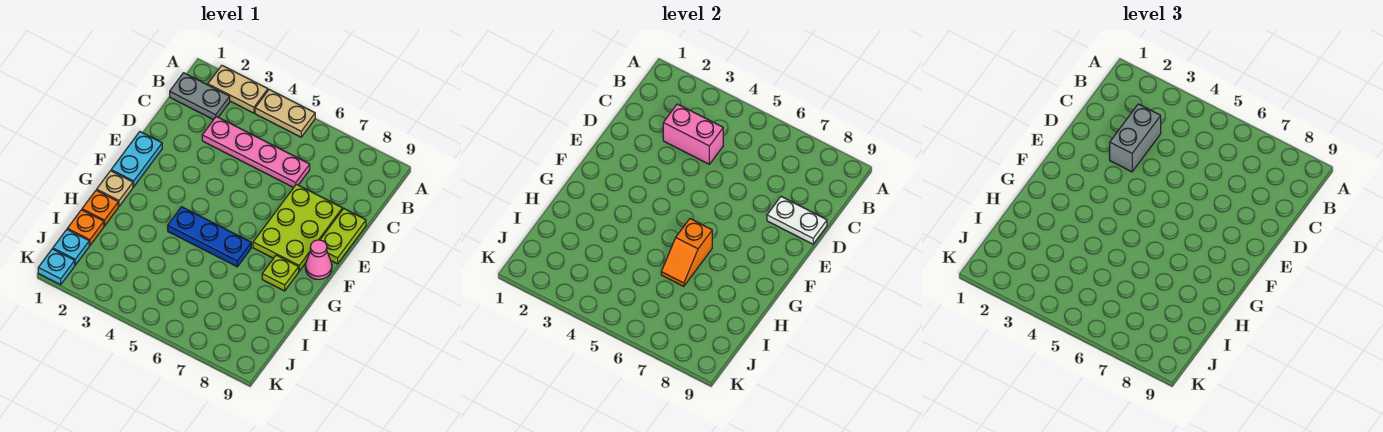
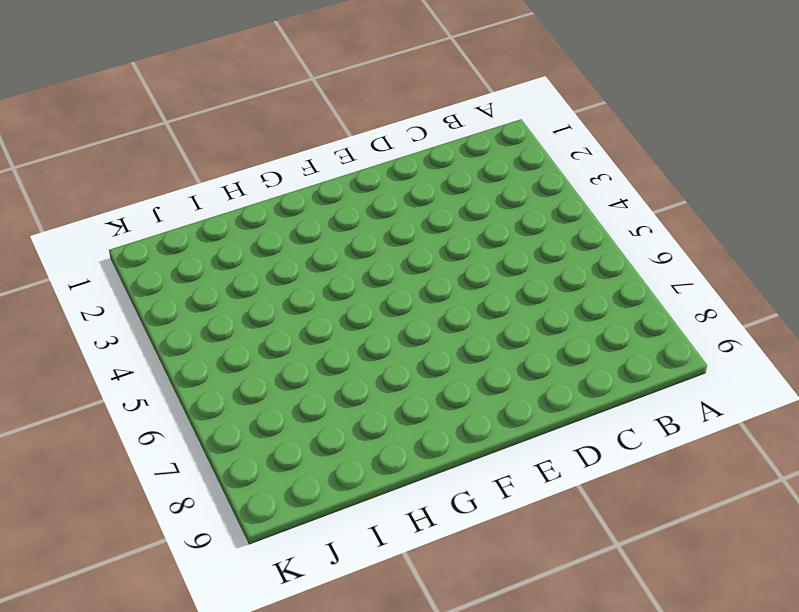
none -> tan plate A2:A3 level 1
none -> tan plate A4:A5 level 1
none -> grey plate B1:B2 level 1

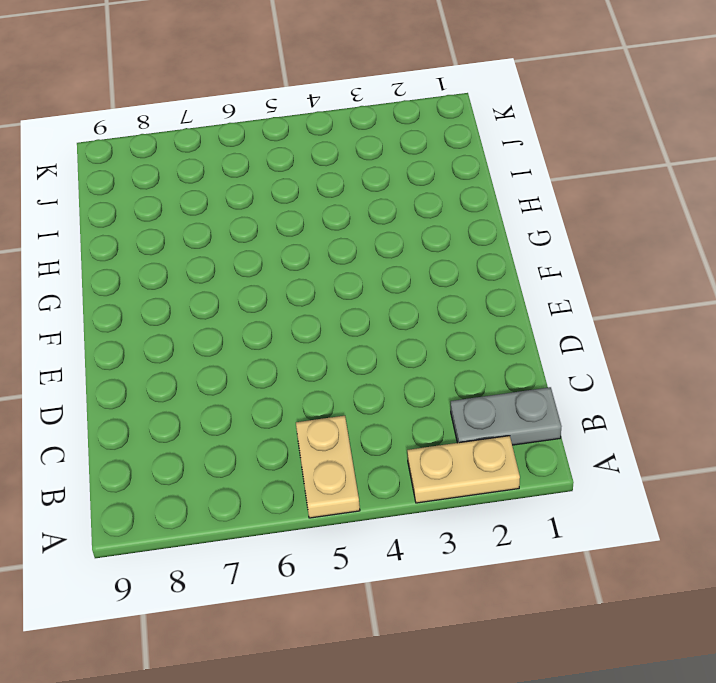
tan plate A5:B5 level 1 -> tan plate A4:A5 level 1
none -> pink plate C3:C6 level 1
none -> lime plate D7:F8 level 1
none -> lime plate D9:E9 level 1

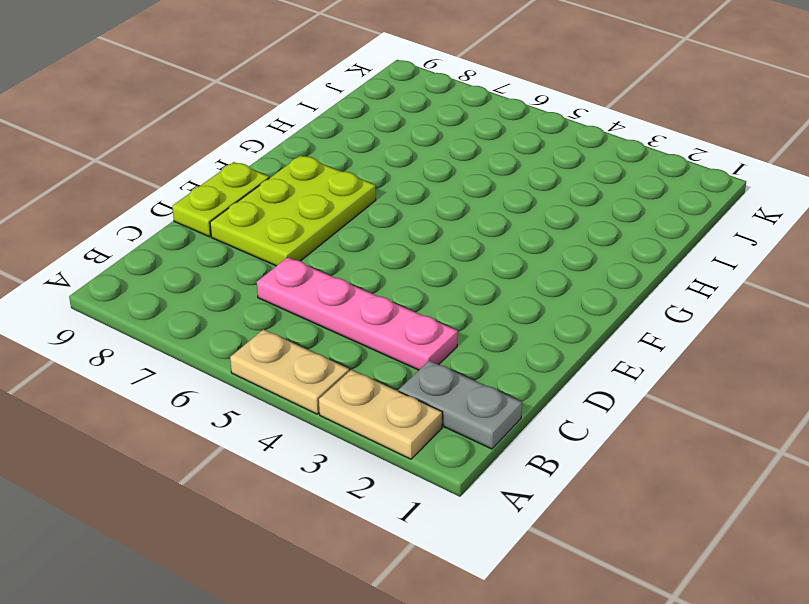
none -> cyan plate E1:F1 level 1
none -> pink cone F9 level 1
none -> tan plate G1 level 1

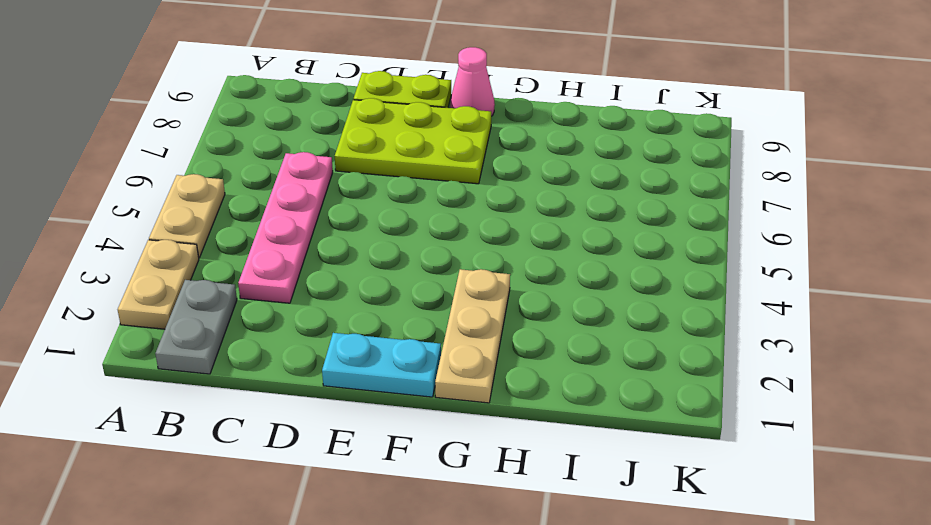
tan plate G1:G3 level 1 -> tan plate G1 level 1
none -> blue plate G4:G6 level 1
none -> lime plate G8 level 1
none -> orange plate H1 level 1

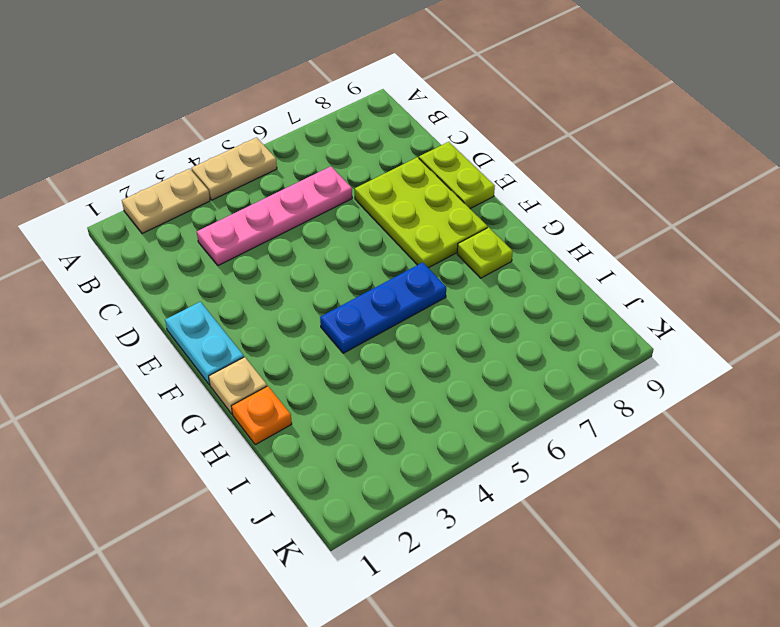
none -> grey plate B1:B2 level 1
none -> pink cone F9 level 1
none -> orange plate I1 level 1

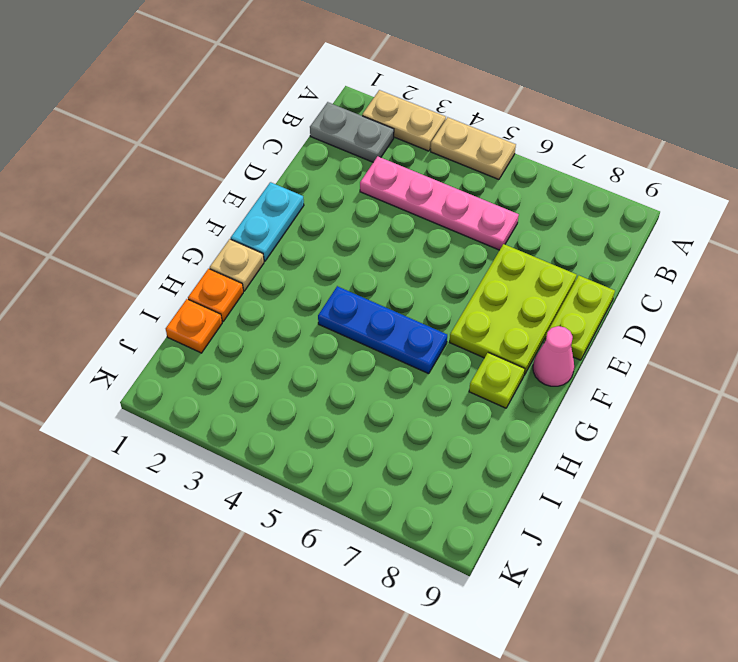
none -> cyan plate J1 level 1
none -> cyan plate K1 level 1
none -> pink brick C3:C4 level 2

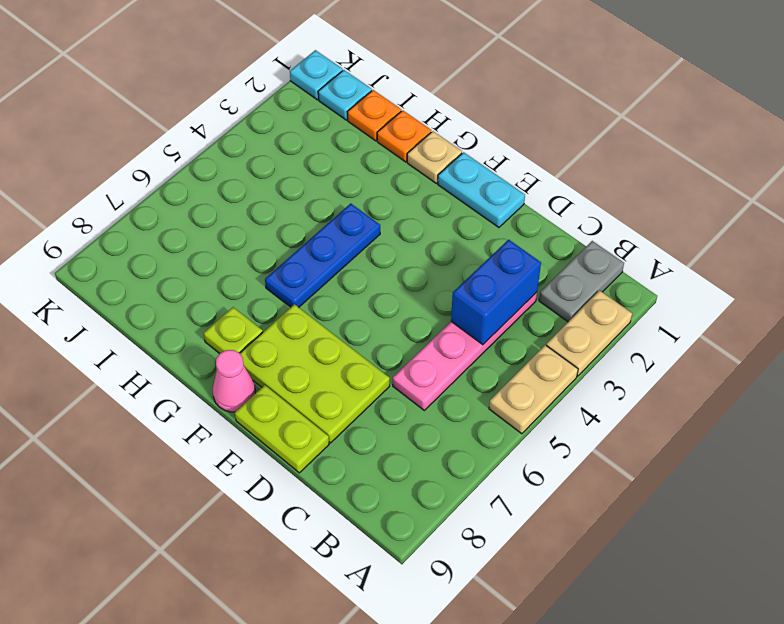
blue brick C3:C4 level 2 -> pink brick C3:C4 level 2
none -> white plate D8:D9 level 2
none -> orange slope G6:H6 level 2 top G
none -> grey brick C3:D3 level 3

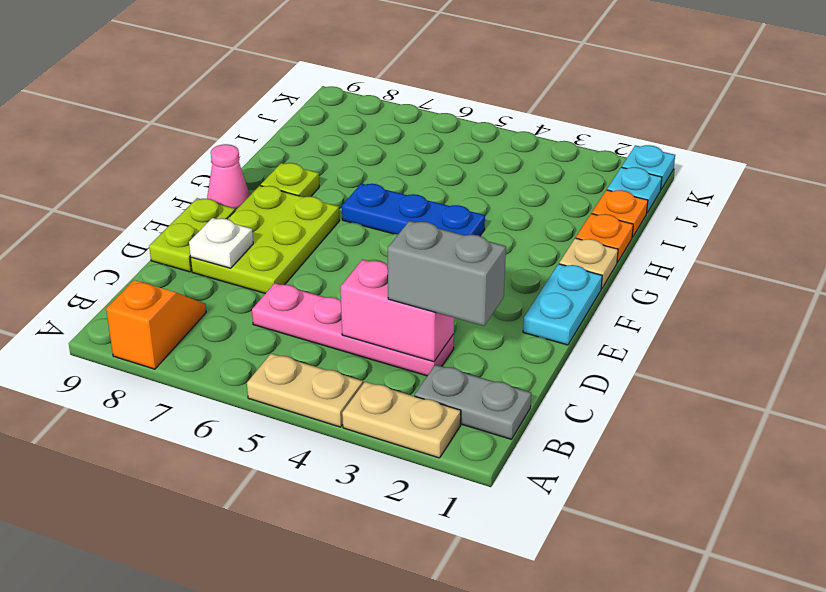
orange slope A8:B8 level 1 top A -> orange slope G6:H6 level 2 top G
grey brick C2:C3 level 3 -> grey brick C3:D3 level 3
white plate D8 level 2 -> white plate D8:D9 level 2

